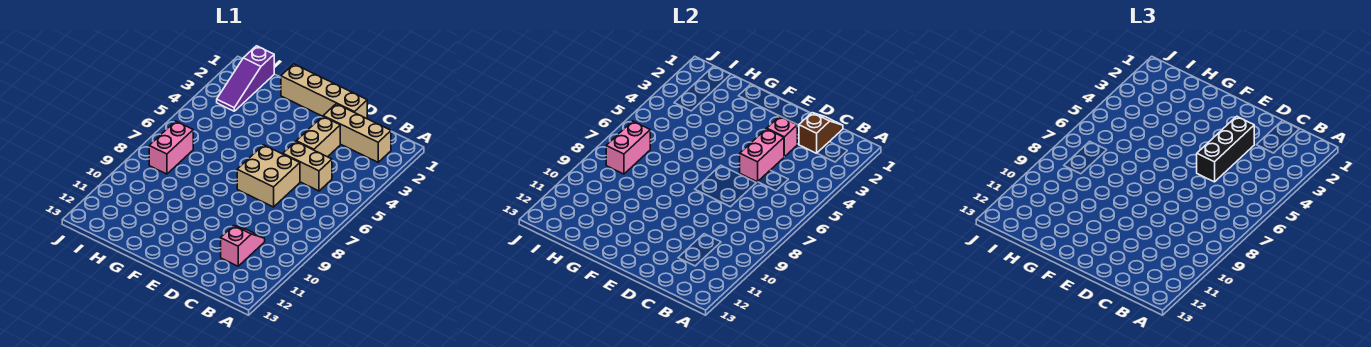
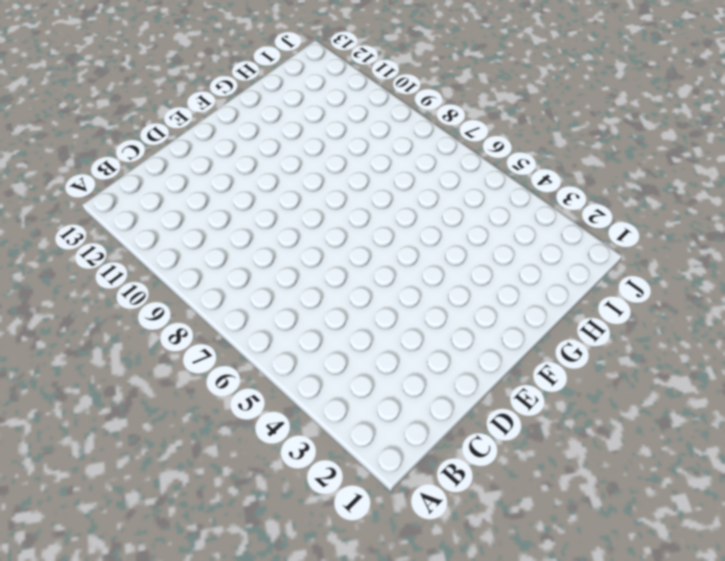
none -> tan brick B2:D2 level 1
none -> tan brick C5:D5 level 1
none -> pink slope C10:C11 level 1 top 11

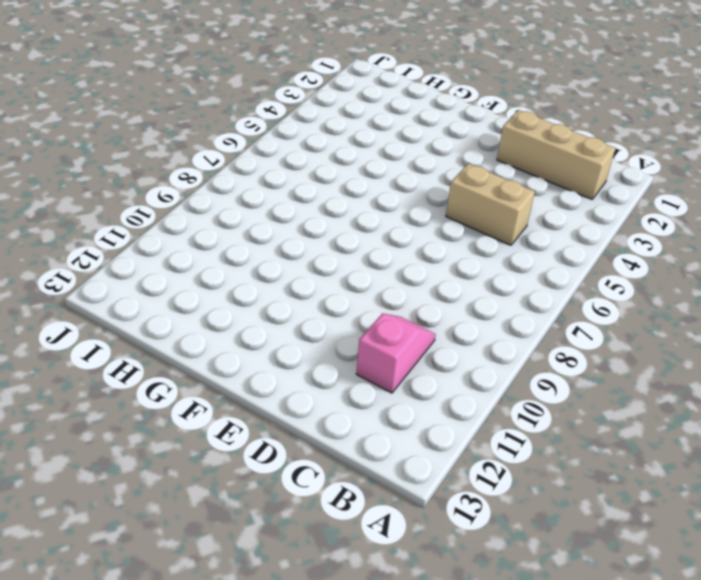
none -> tan brick D1:G1 level 1
none -> tan brick D3:D4 level 1
none -> tan brick D6:E7 level 1

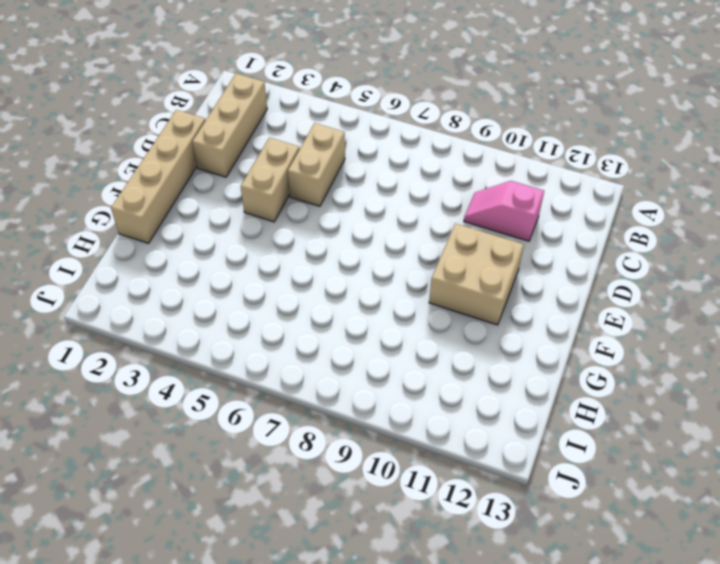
tan brick D4:E4 level 1 -> tan brick D3:D4 level 1
tan brick E10:F11 level 1 -> tan brick D6:E7 level 1
none -> purple slope I1:I3 level 1 top 1
none -> pink brick I7:I8 level 1
none -> brown slope C1:C2 level 2 top 2

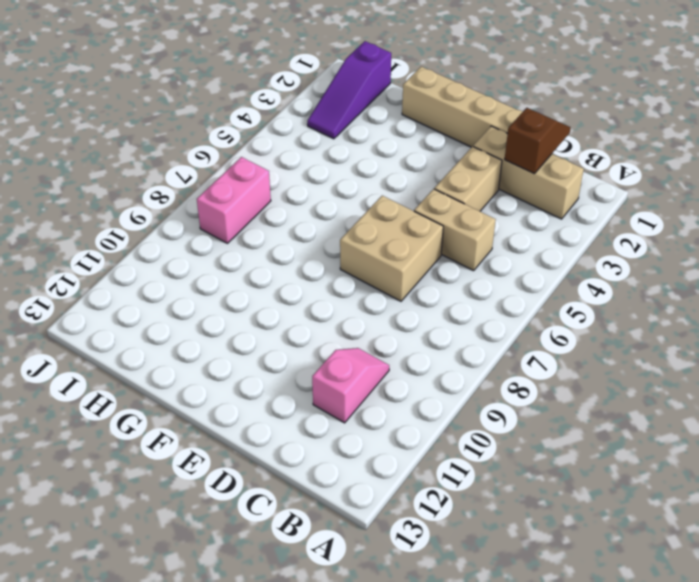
none -> pink brick D3 level 2
none -> pink brick D4:D5 level 2
none -> pink brick I7:I8 level 2

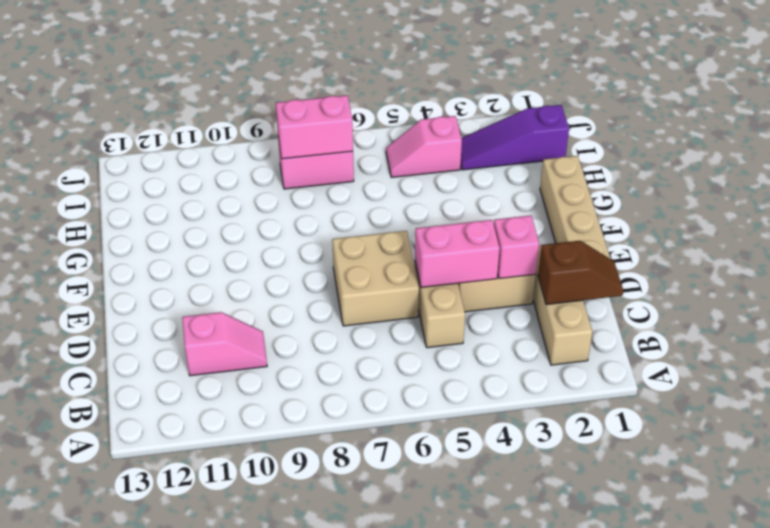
pink slope I4:I5 level 1 top 4 -> none
none -> black brick D3:D5 level 3

